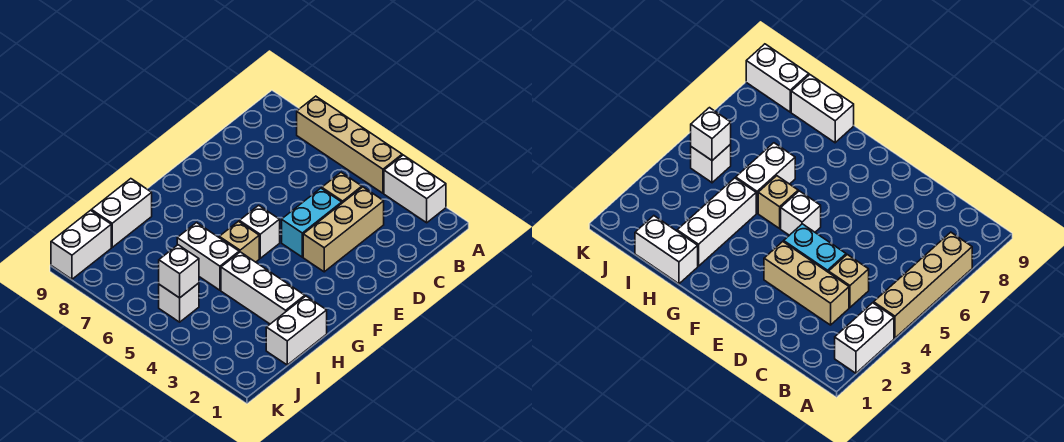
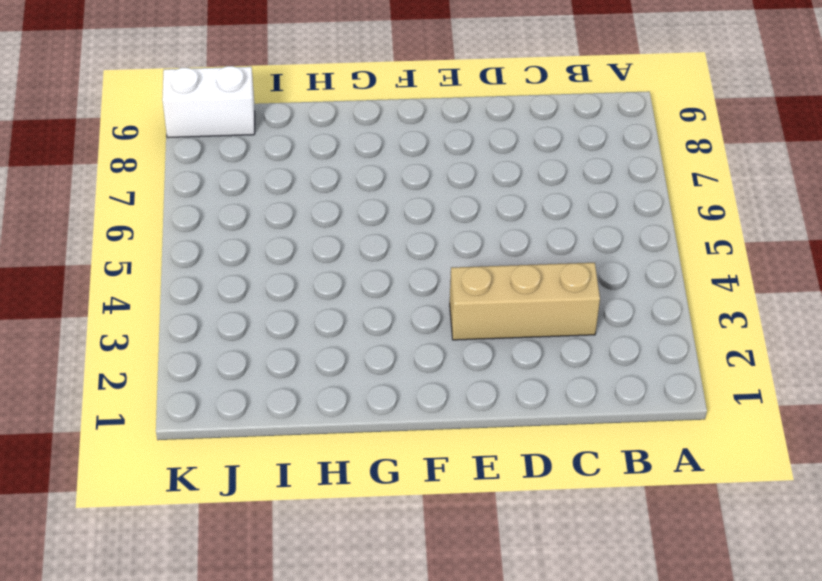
none -> white brick A2:A3 level 1
none -> tan brick A4:A7 level 1
none -> tan brick C4 level 1

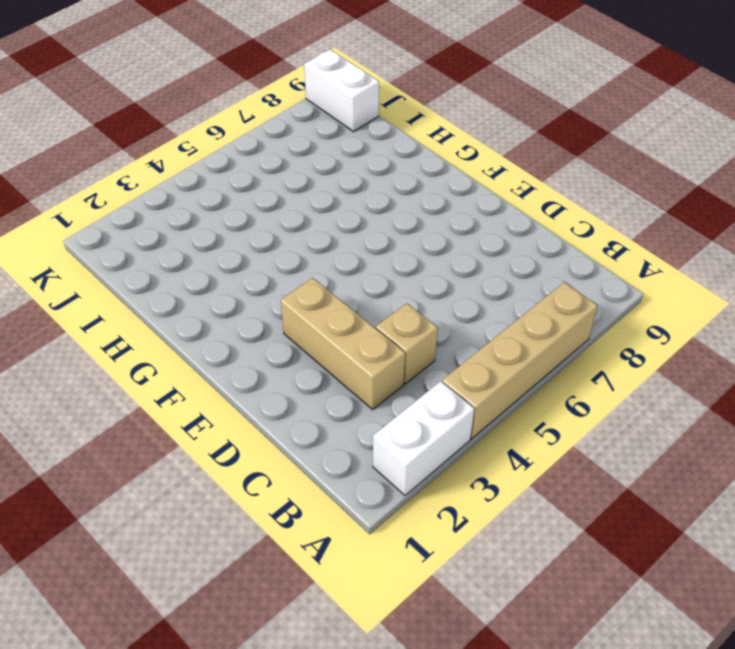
none -> cyan brick D4:E4 level 1
none -> white brick F5 level 1
none -> tan brick G5 level 1

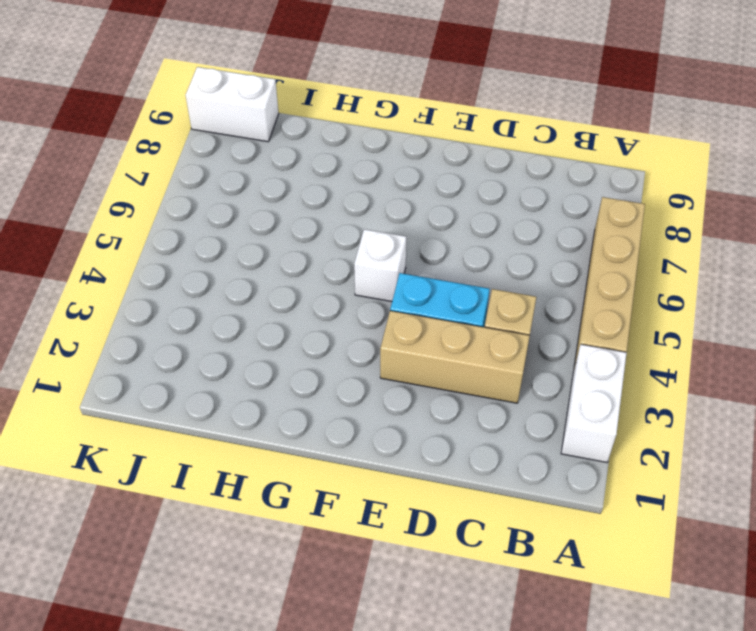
none -> tan brick G5 level 1
none -> white brick H1:I1 level 1
none -> white brick H2:H4 level 1

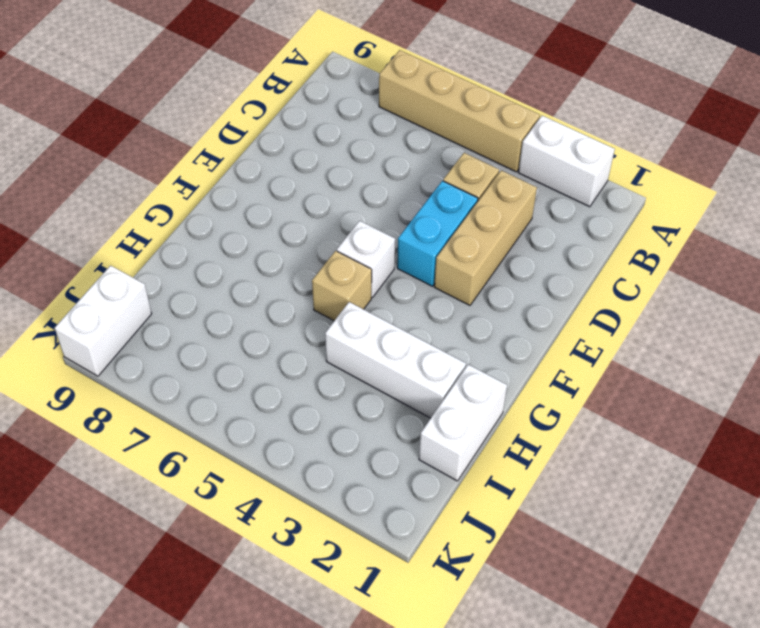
none -> white brick H5:H6 level 1
none -> white brick H9:I9 level 1
none -> white brick J5 level 1

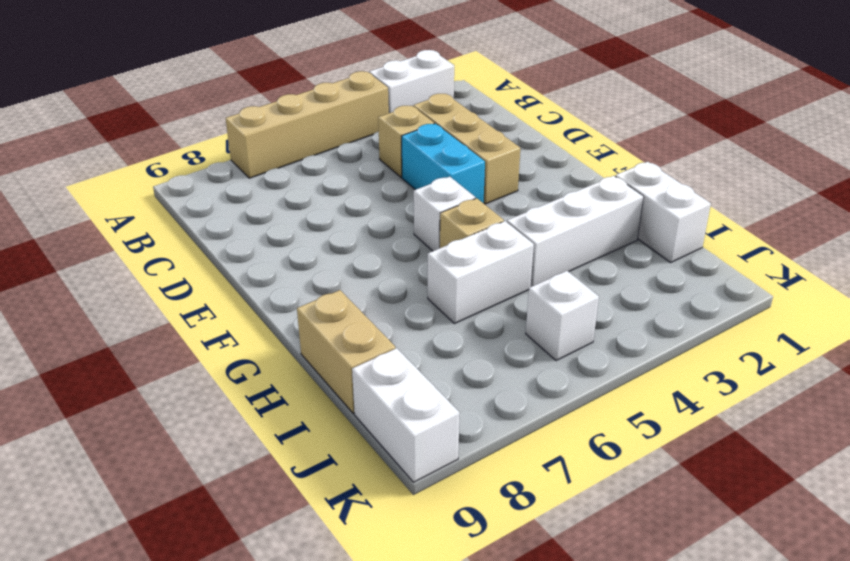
tan brick H9:I9 level 1 -> white brick H9:I9 level 1
none -> white brick J5 level 2

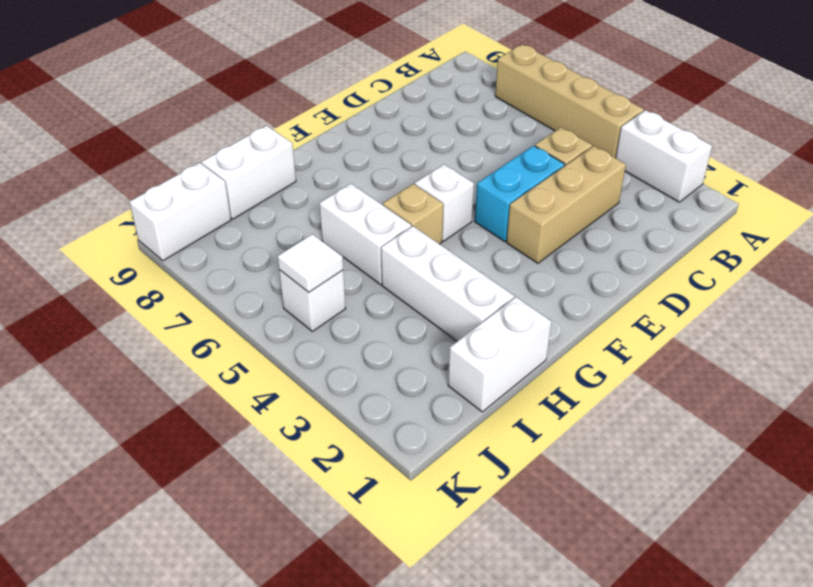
white tile J5 level 2 -> white brick J5 level 2

